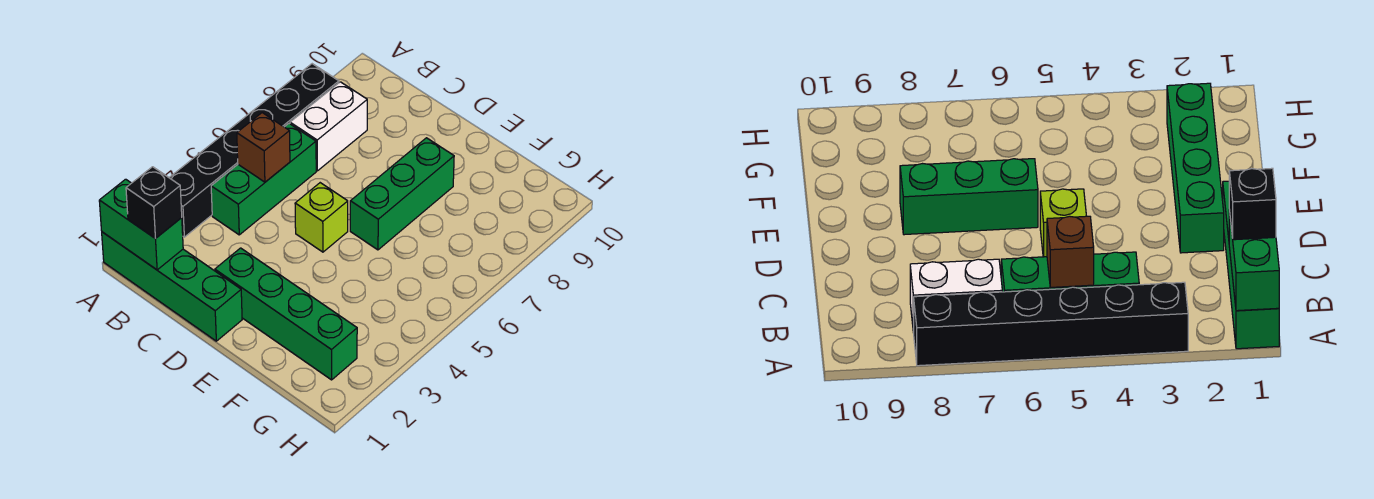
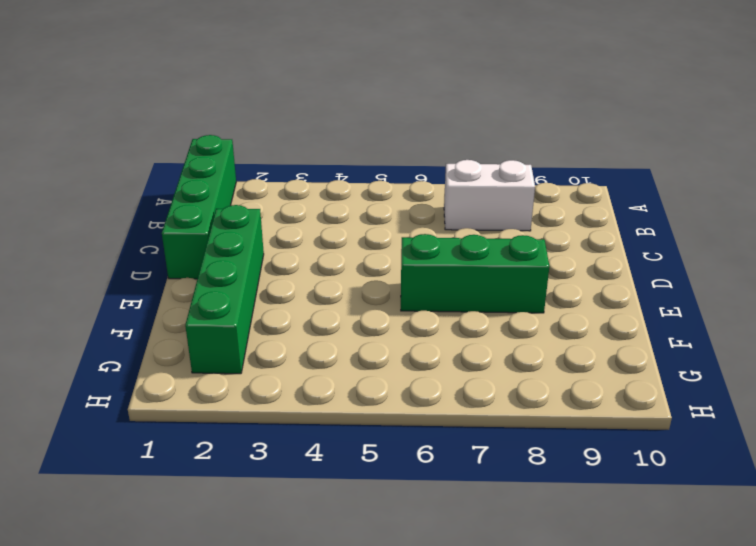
none -> black brick A3:A8 level 1
none -> green brick B4:B6 level 1

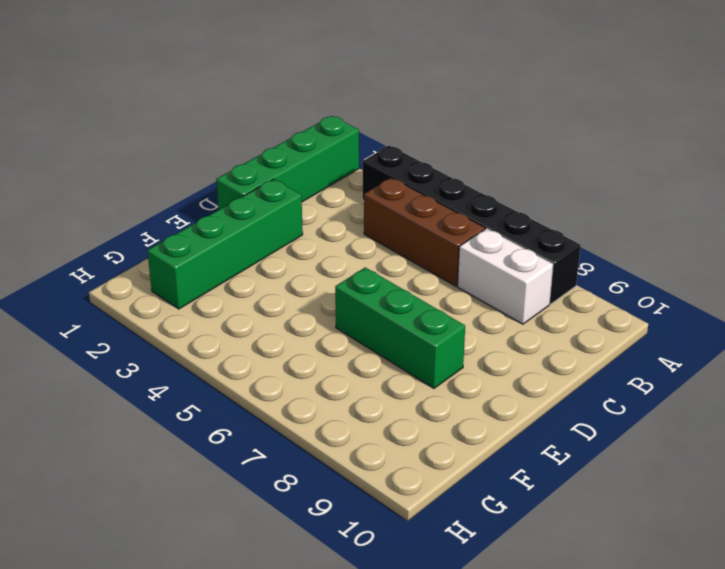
brown brick B4:B6 level 1 -> green brick B4:B6 level 1
none -> lime brick D5 level 1
none -> green brick A1:B1 level 2

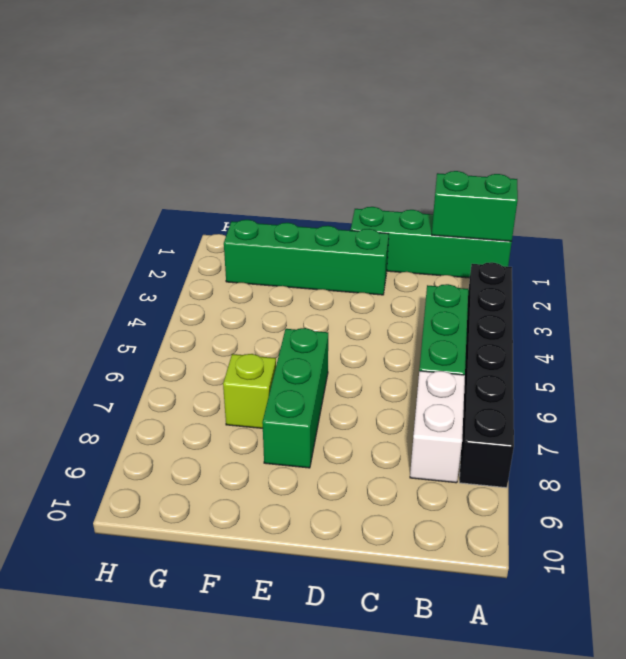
lime brick F7 level 1 -> lime brick D5 level 1
none -> brown brick B5 level 2
none -> black brick B1 level 3

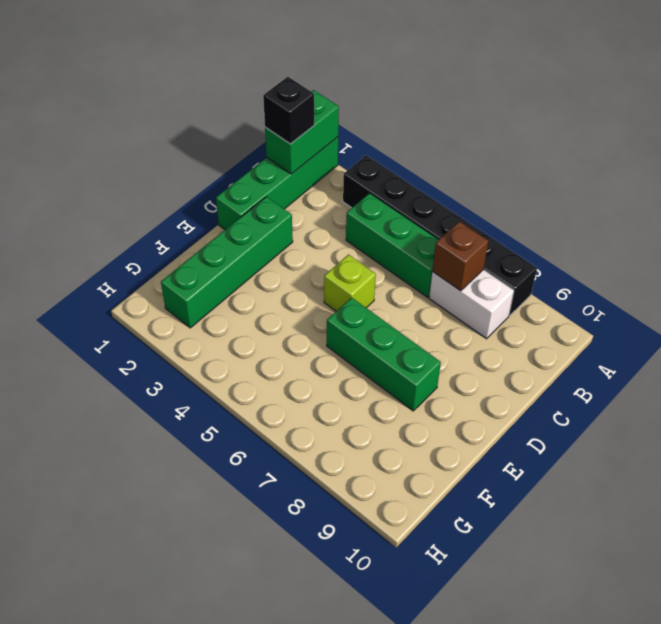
brown brick B7 level 2 -> brown brick B5 level 2

